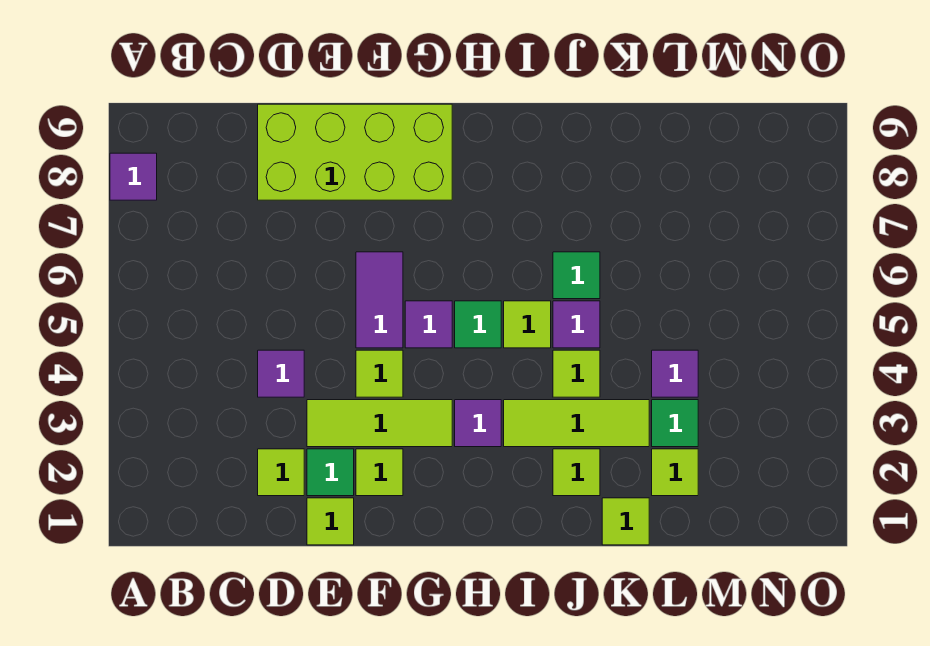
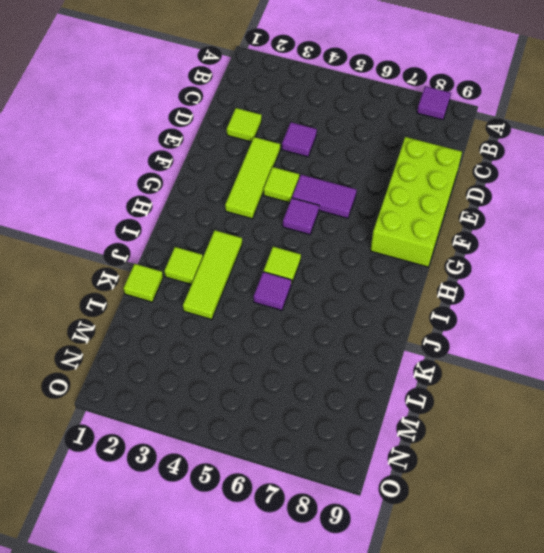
none -> lime tile E1 level 1
none -> green tile E2 level 1
none -> lime tile F2 level 1

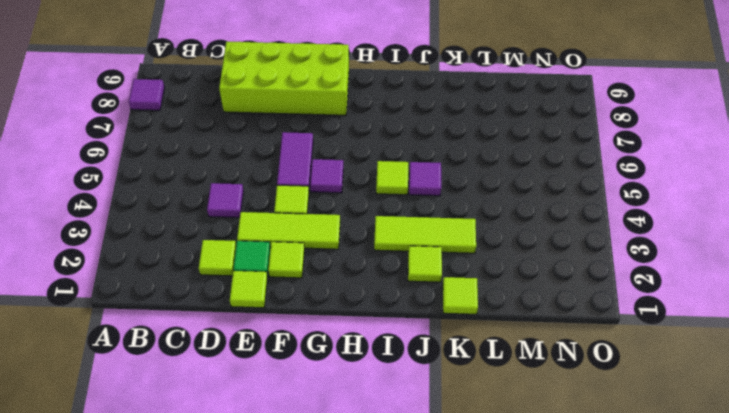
none -> purple tile H3 level 1
none -> green tile H5 level 1
none -> lime tile J4 level 1

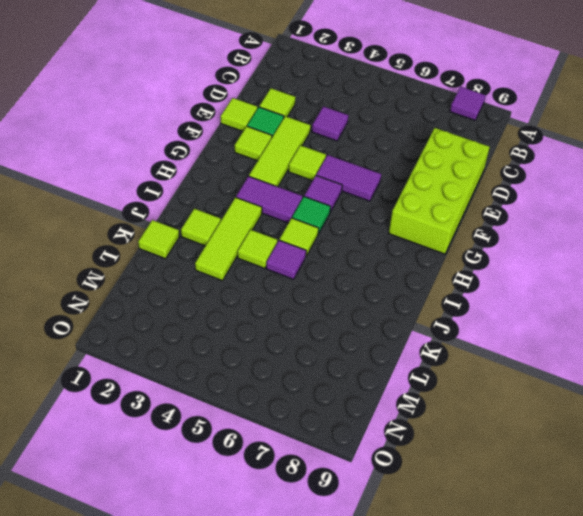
purple tile H3:H4 level 1 -> purple tile H3 level 1
none -> green tile J6 level 1
none -> lime tile L2 level 1
none -> green tile L3 level 1

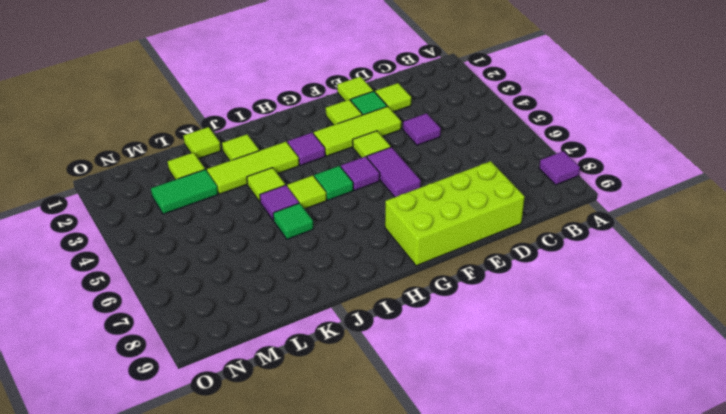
green tile L3:M3 level 1 -> green tile L3 level 1
none -> purple tile L4 level 1

